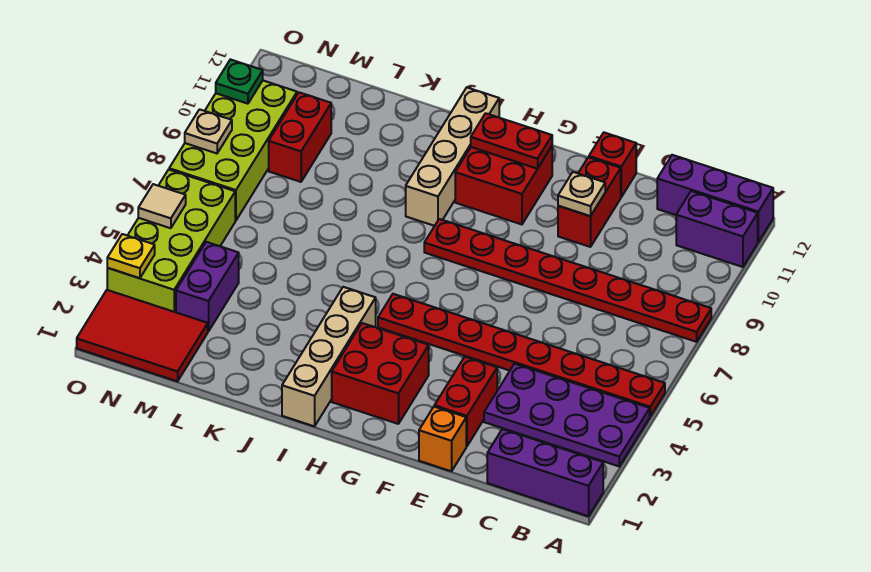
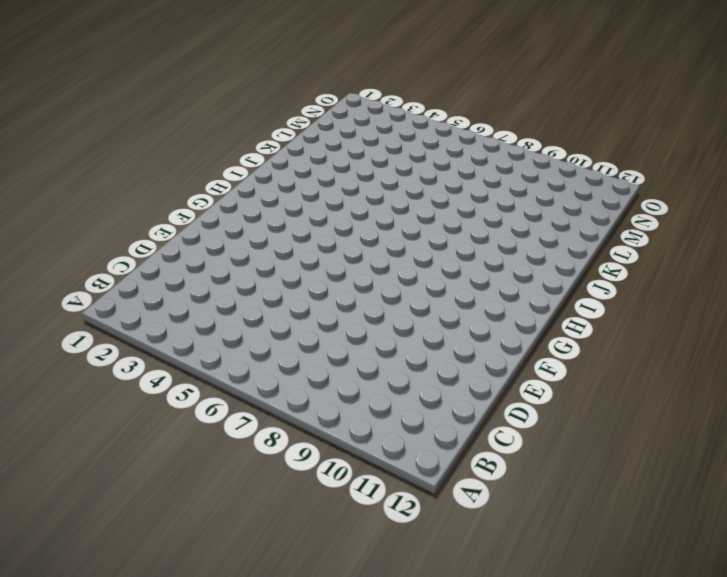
none -> purple brick A1:C1 level 1
none -> purple plate A3:D4 level 1
none -> red plate A5:H5 level 1

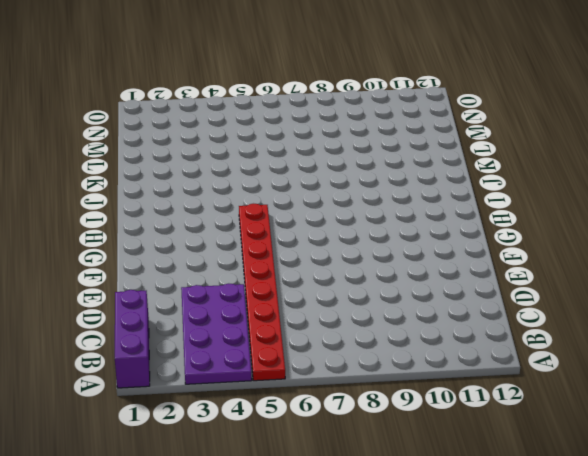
none -> red plate A8:H8 level 1
none -> purple brick A11:B11 level 1
none -> purple brick A12:C12 level 1

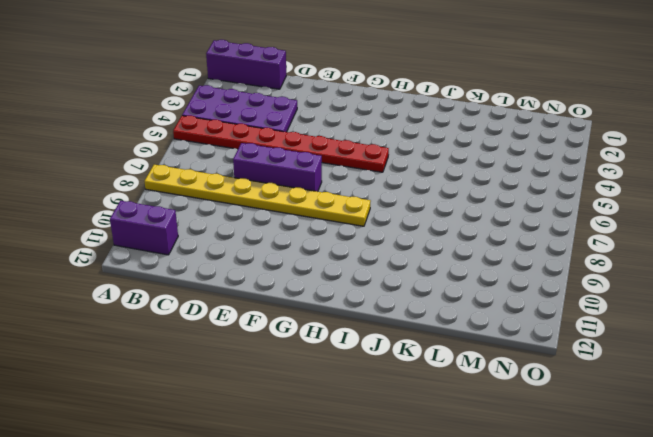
yellow plate A8:H8 level 1 -> red plate A8:H8 level 1
purple brick D7:F7 level 1 -> purple brick A12:C12 level 1
none -> orange brick E1 level 1
none -> red brick E2:E3 level 1
none -> red brick E10:E11 level 1

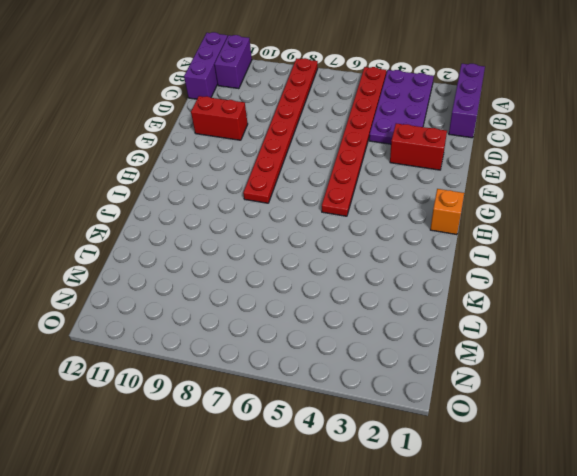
orange brick H1 level 1 -> orange brick E1 level 1
none -> red brick E12 level 1
none -> red brick G2:H3 level 1
none -> red brick G10:H11 level 1

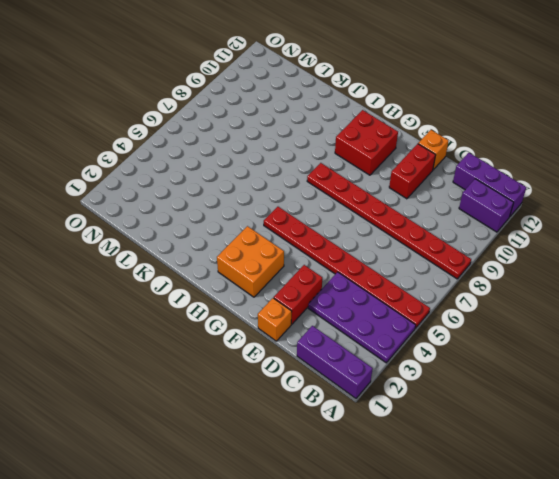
orange brick E12 level 1 -> red brick E12 level 1
orange brick G2:H3 level 1 -> red brick G2:H3 level 1
none -> tan brick I1:I4 level 1
none -> tan brick I9:I12 level 1
none -> red tile M1:O2 level 1

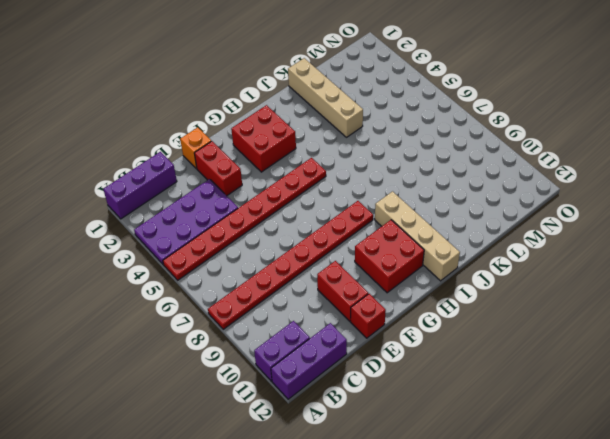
tan brick K1:K4 level 1 -> tan brick I1:I4 level 1
none -> red tile M1:O2 level 1
none -> purple brick M3:M4 level 1
none -> red brick M9:M10 level 1

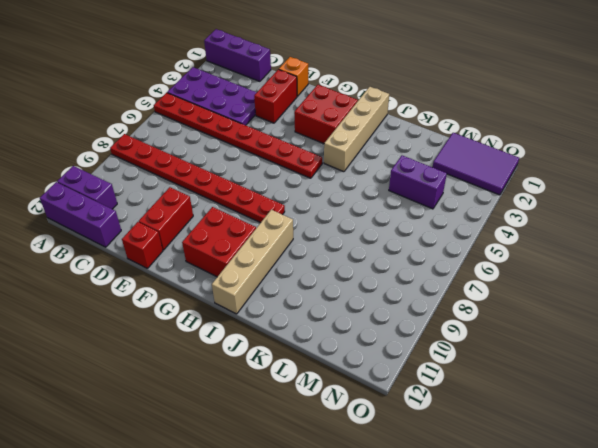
purple brick L4:M4 level 1 -> purple brick M3:M4 level 1
purple tile M1:O2 level 1 -> red tile M1:O2 level 1
none -> red brick M9:M10 level 1
none -> lime brick N3:O6 level 1
none -> lime brick N7:O10 level 1

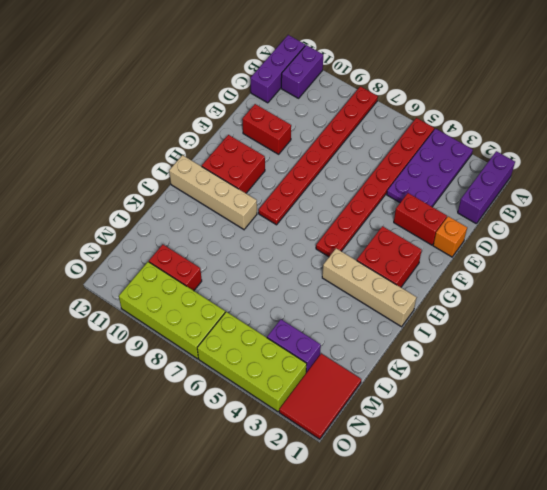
none -> red brick E12 level 1
none -> tan plate E10 level 2
none -> red plate G11:H11 level 2

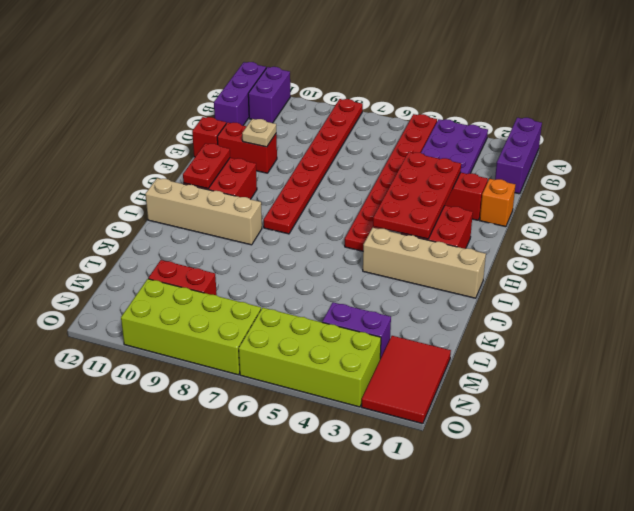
red plate E3:H4 level 2 -> none
none -> yellow plate O3 level 2
none -> tan tile O5 level 2
none -> tan plate O8 level 2

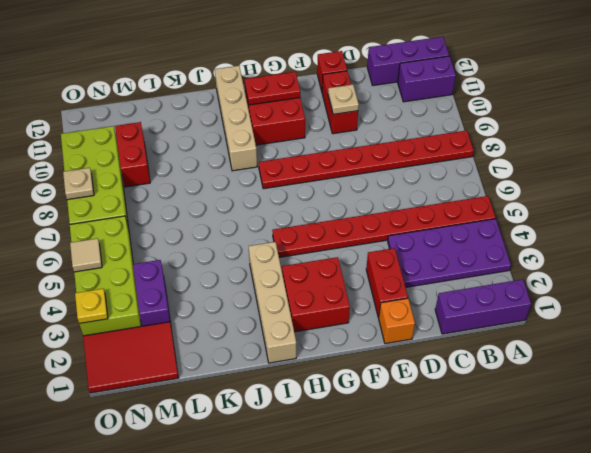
none -> green plate O10 level 2

